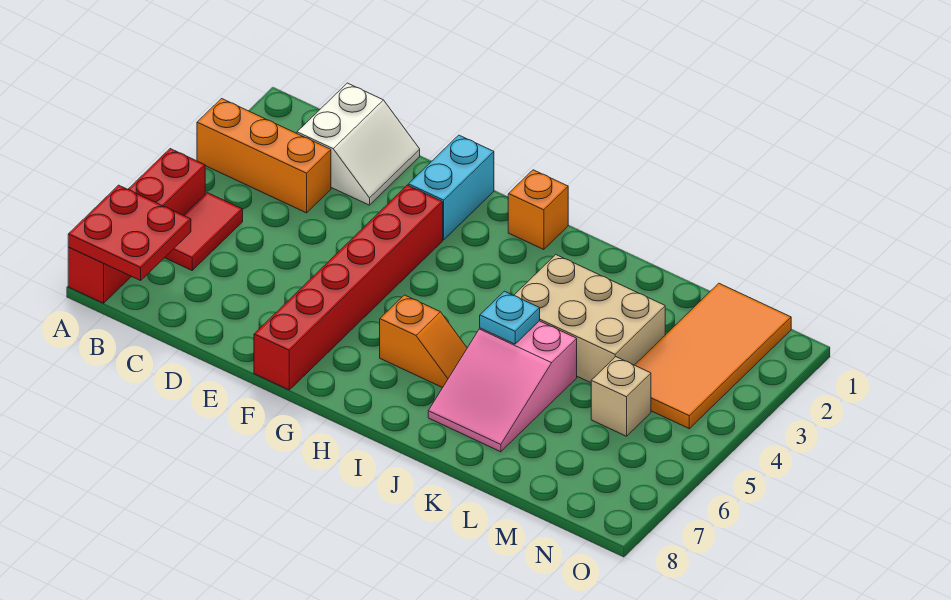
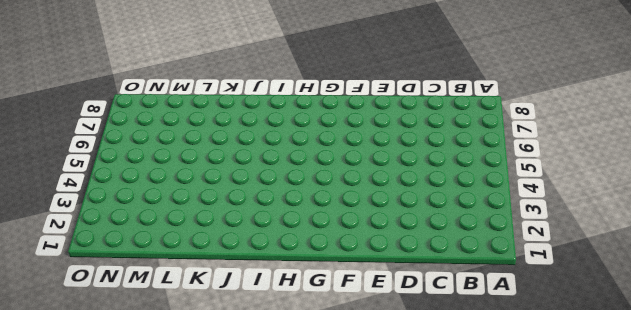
none -> orange brick A3:C3 level 1
none -> red brick A5:A8 level 1
none -> red tile B5:B6 level 1

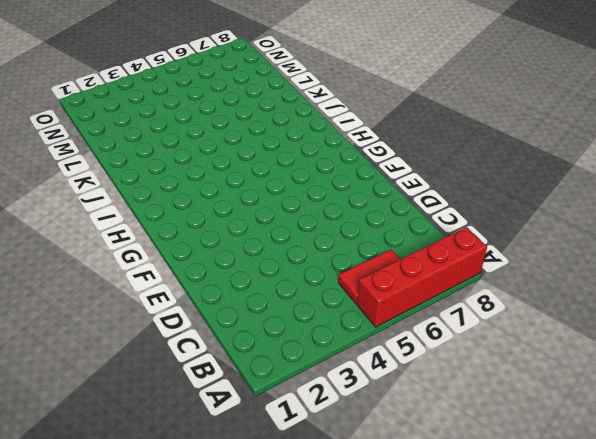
none -> orange brick A3:C3 level 1
none -> white slope C1:D2 level 1 top C
none -> cyan brick F1:F2 level 1

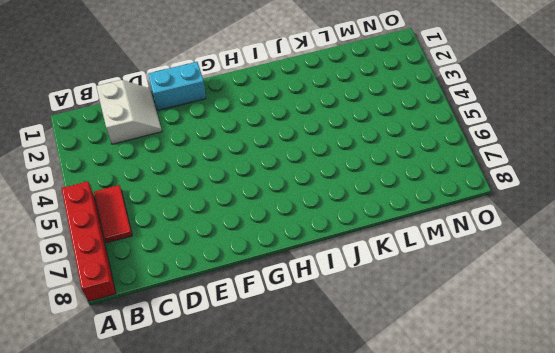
cyan brick E1:F1 level 1 -> cyan brick F1:F2 level 1
none -> orange brick A3:C3 level 1
none -> red brick F3:F8 level 1
none -> orange brick H1 level 1

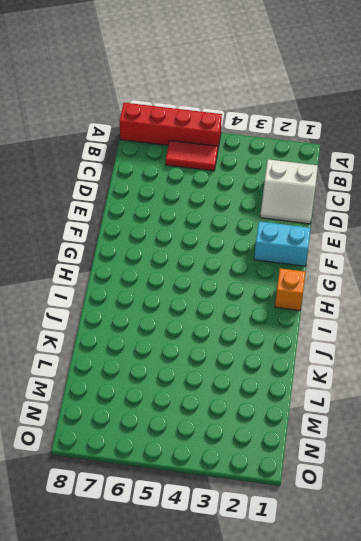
none -> orange brick A3:C3 level 1
none -> red brick F3:F8 level 1
none -> orange slope H6:I6 level 1 top H

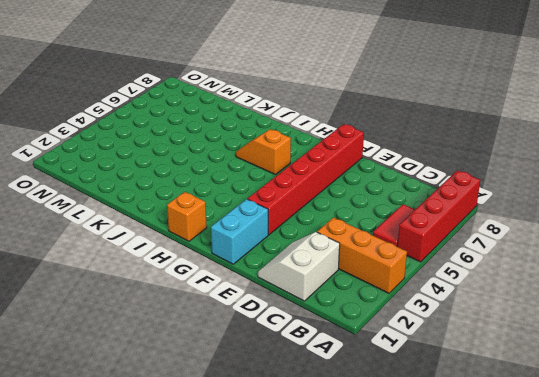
none -> tan brick J3:L4 level 1
none -> pink slope J5:K7 level 1 top 5
none -> orange tile M1:N4 level 1

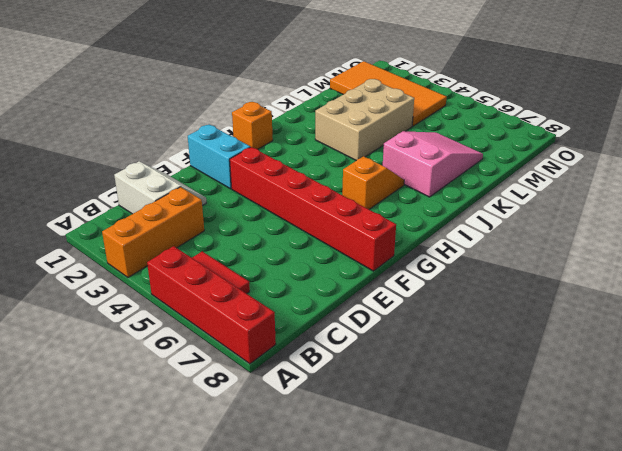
pink slope J6:L7 level 1 top J -> pink slope J5:K7 level 1 top 5
none -> tan brick M5 level 1
none -> red plate A7:B8 level 2
none -> cyan plate J5 level 2

